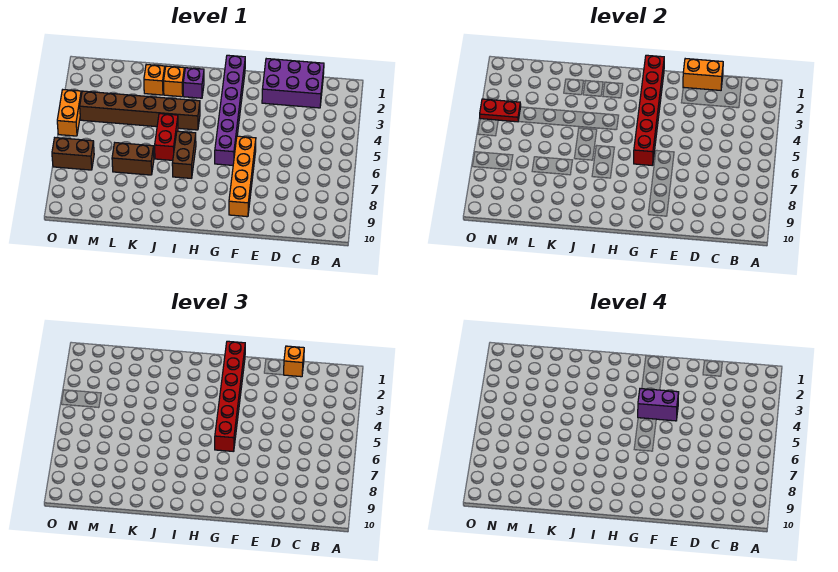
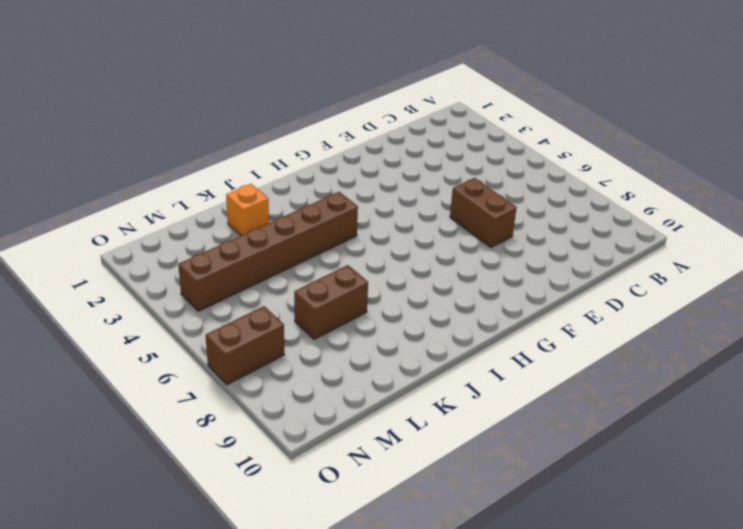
brown brick E6:E7 level 1 -> brown brick I6:I7 level 1
none -> purple brick C1:E2 level 1
none -> orange brick F6:F9 level 1
none -> purple brick G1:G6 level 1

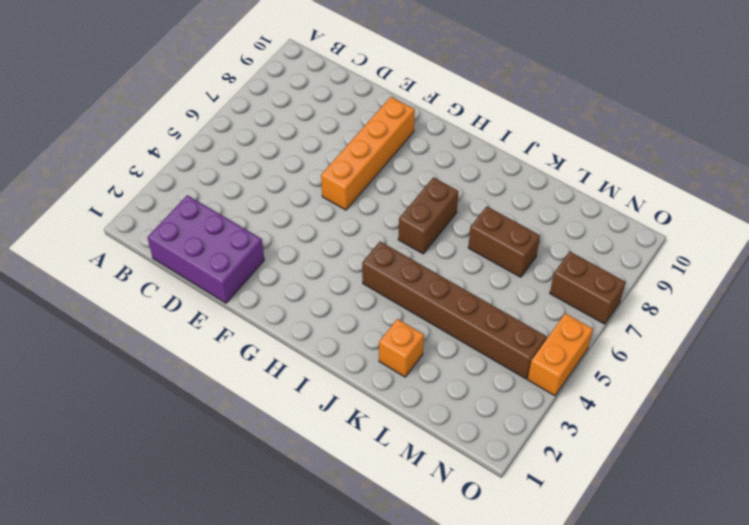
none -> purple brick G1:G6 level 1
none -> purple brick I2 level 1
none -> orange brick J2 level 1

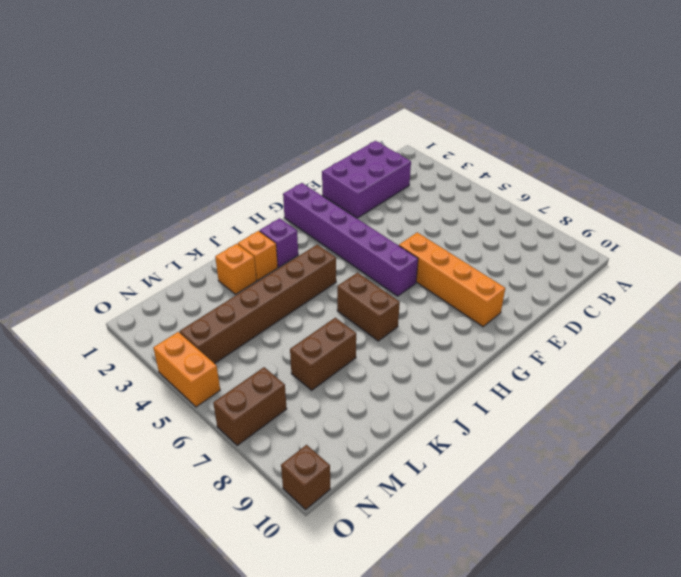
brown brick O10 level 1 -> none
none -> red brick J5:J6 level 1
none -> orange brick D1:E1 level 2
none -> red brick G1:G6 level 2

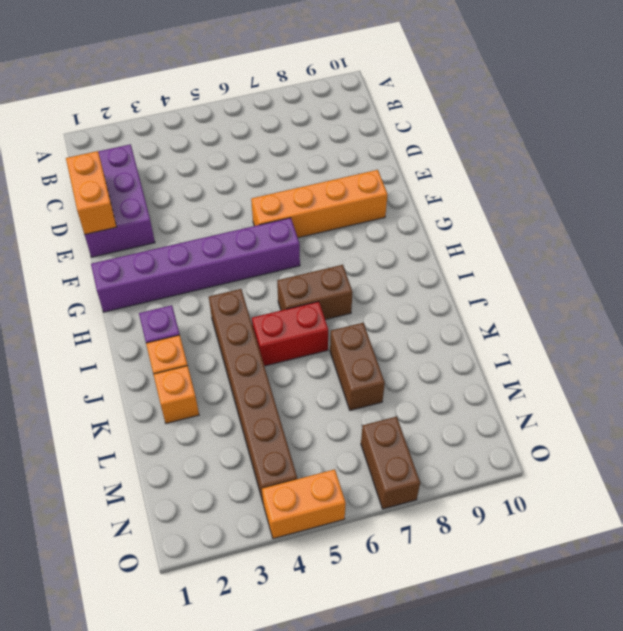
none -> red brick G1:G6 level 2
none -> red plate N4:O4 level 2
none -> orange brick D1 level 3

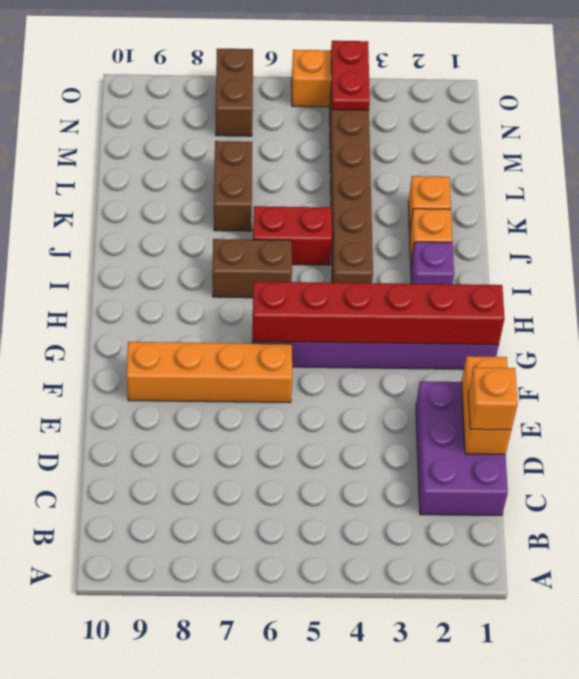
none -> red brick G1:G6 level 3
none -> purple brick F4:G4 level 4

